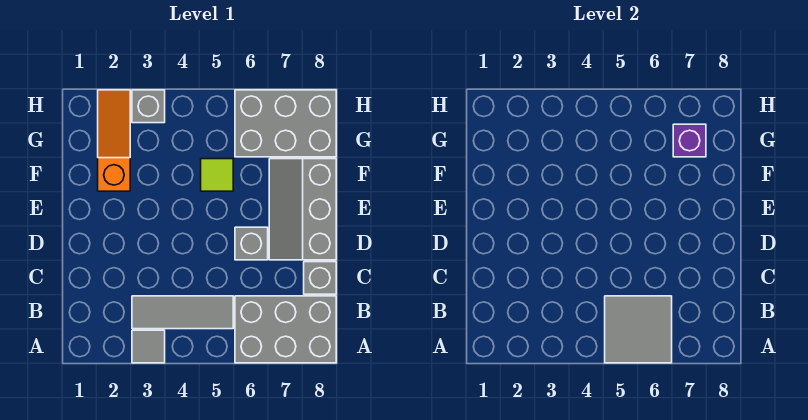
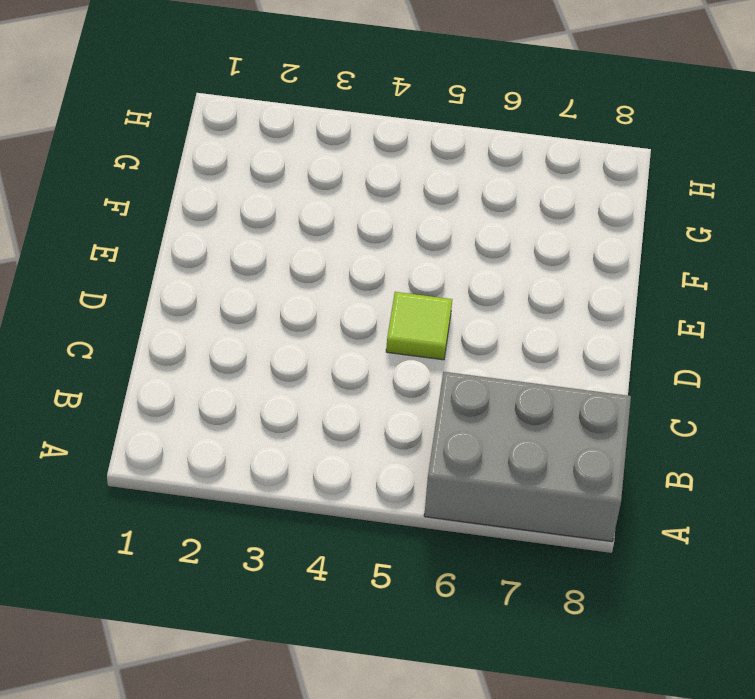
lime tile D5 level 1 -> lime tile F5 level 1
none -> grey tile A3 level 1
none -> grey tile B3:B5 level 1
none -> grey brick C8 level 1

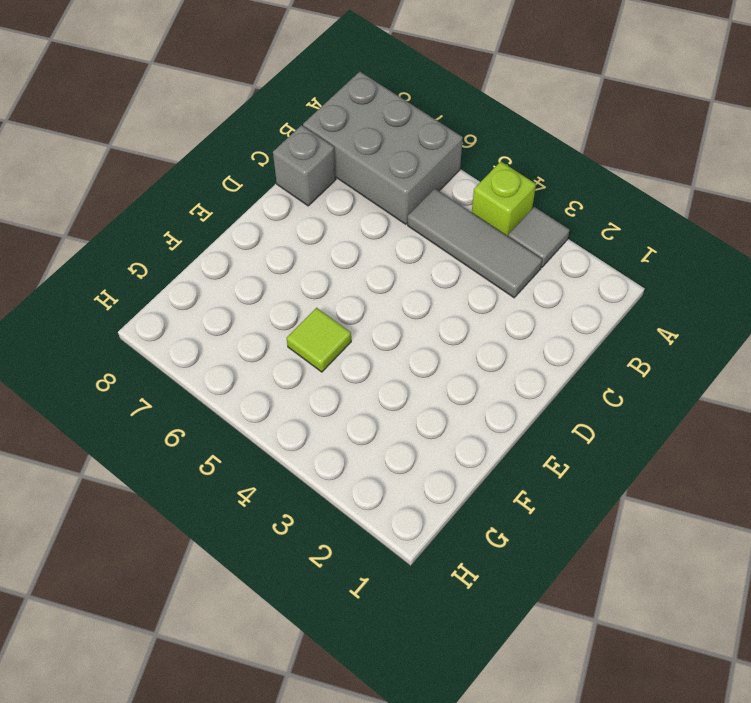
lime brick A4 level 1 -> none
none -> grey brick D6 level 1
none -> grey slope D7:F8 level 1 top 8
none -> orange slope F2:H2 level 1 top F

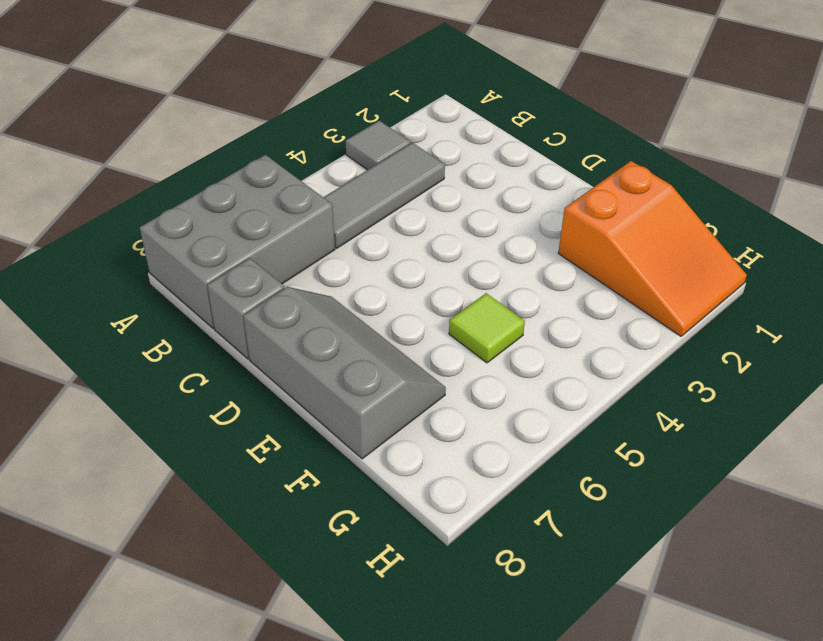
orange slope F1:H2 level 1 top F -> orange slope F2:H2 level 1 top F
none -> grey brick D6 level 1
none -> grey brick G6:H8 level 1
none -> grey brick H3 level 1

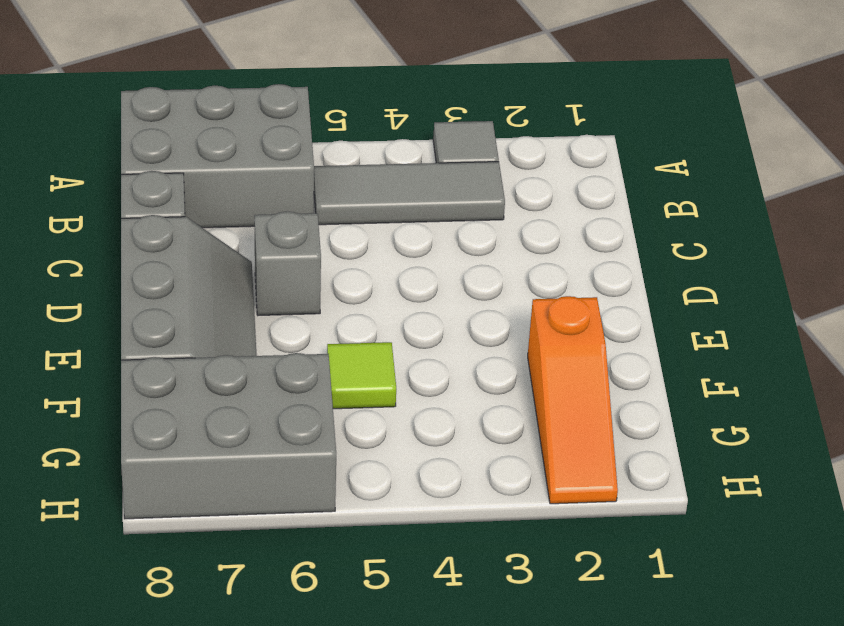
none -> grey brick H3 level 1
none -> grey tile A5:B6 level 2
none -> purple brick G7 level 2

